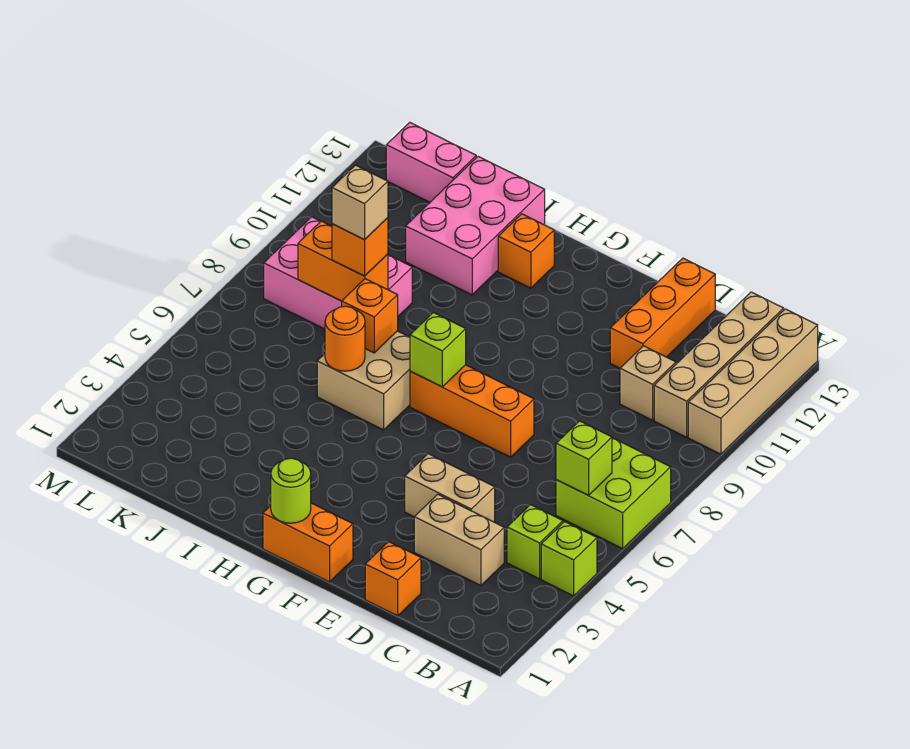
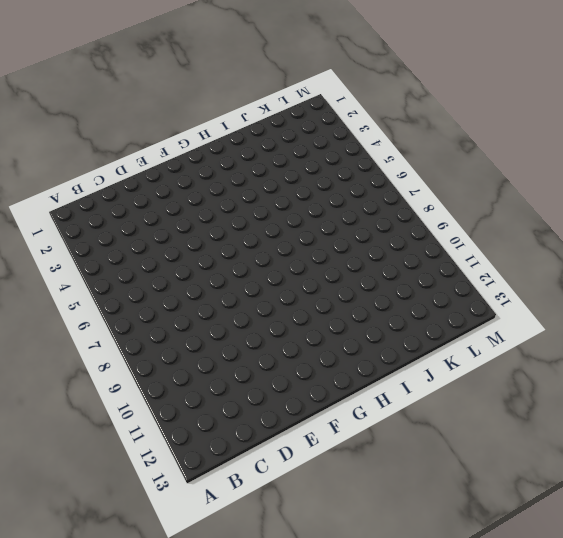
none -> lime brick A4 level 1
none -> lime brick A6:B7 level 1
none -> tan brick A10:A13 level 1

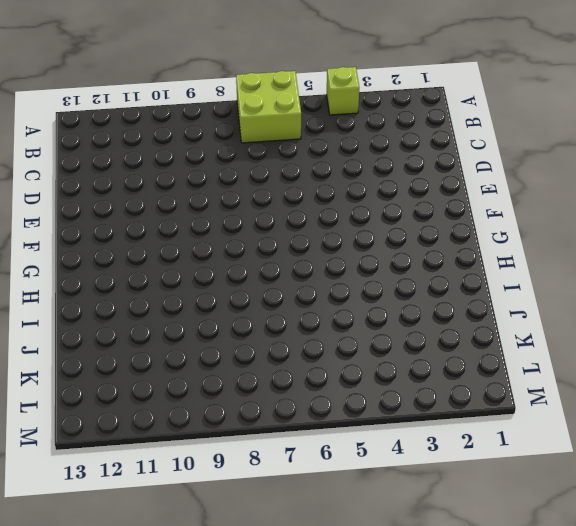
none -> tan brick A10:A13 level 1
none -> lime brick B4 level 1
none -> tan brick B10:B13 level 1

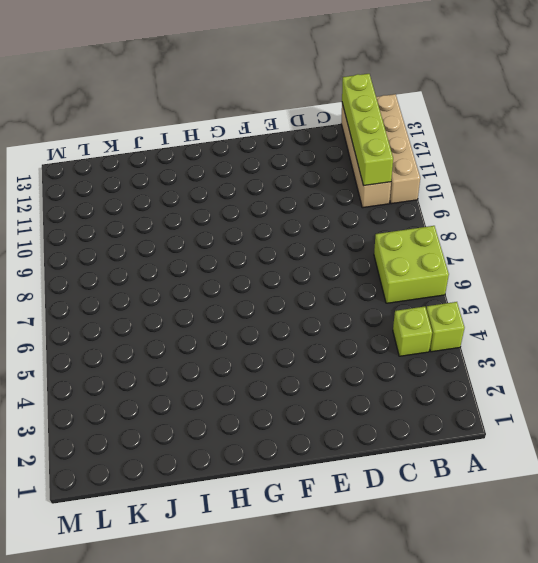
lime brick B10:B13 level 2 -> none
none -> tan brick C3:D3 level 1
none -> tan brick C10 level 1
none -> orange brick D1 level 1

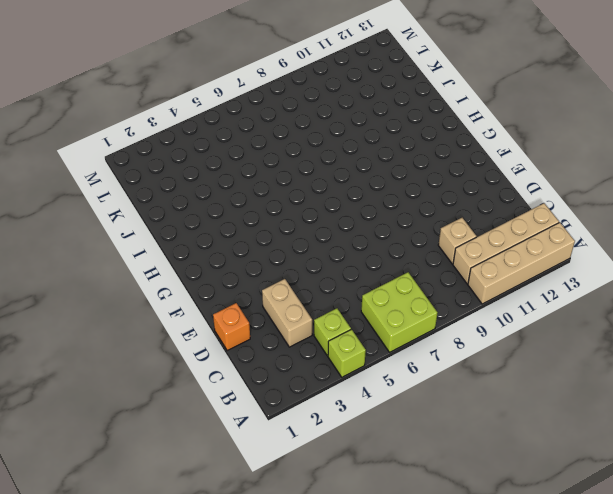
none -> tan brick D4:E4 level 1
none -> orange brick D11:D13 level 1
none -> orange brick E7:G7 level 1

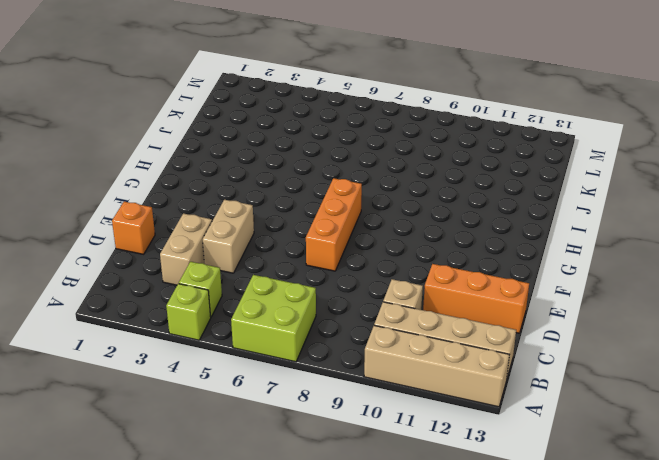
none -> orange brick F1:G1 level 1
none -> tan brick H6:I7 level 1
none -> orange brick H12 level 1

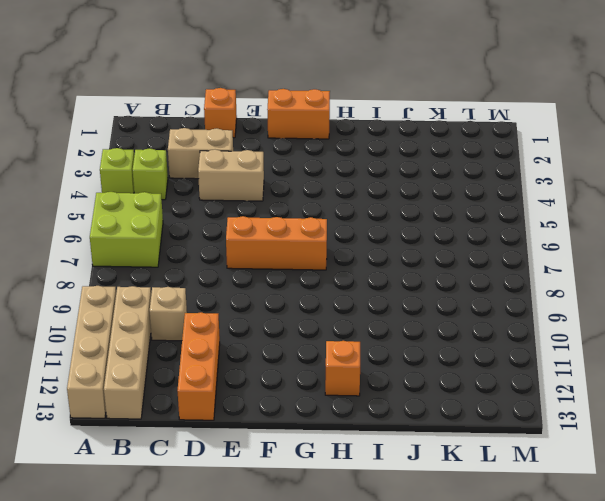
none -> tan brick H6:I7 level 1
none -> pink brick I11:J13 level 1
none -> pink brick J8:L9 level 1

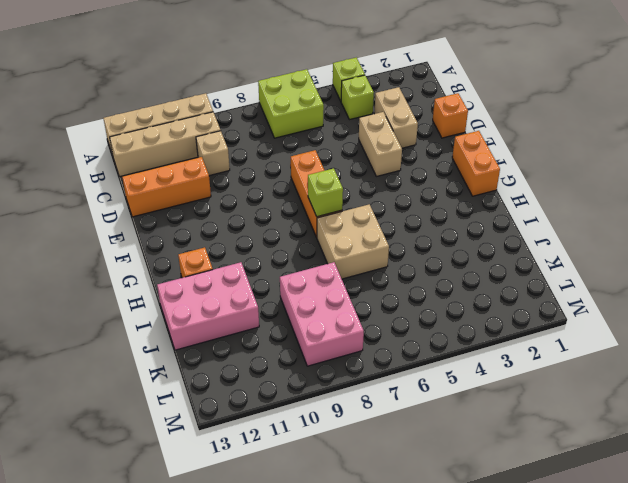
none -> pink brick K13:L13 level 1
none -> lime brick B6 level 2
none -> lime round brick G1 level 2

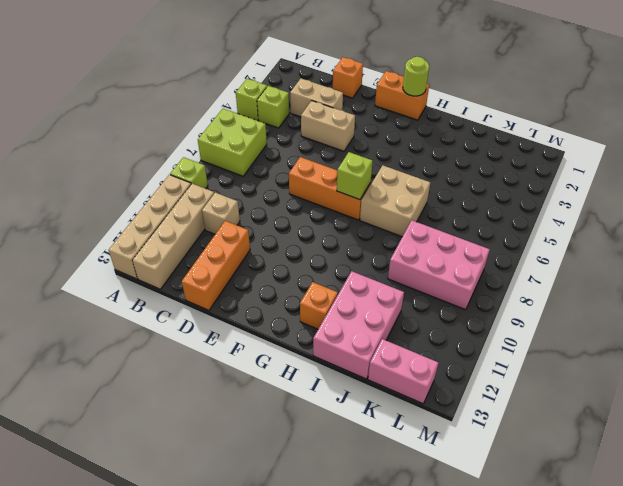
lime brick A9 level 1 -> lime brick B6 level 2
none -> orange round brick I6 level 2
none -> orange brick I7 level 2
none -> orange brick J8:K8 level 2

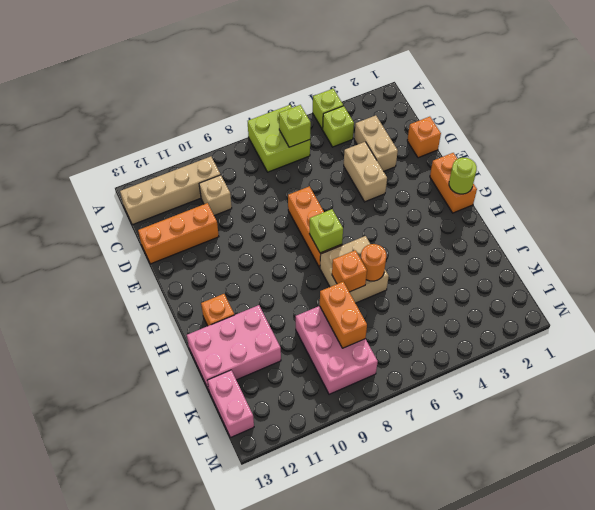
none -> tan brick A10:A13 level 1
none -> orange brick J8 level 3
none -> tan brick J8 level 4

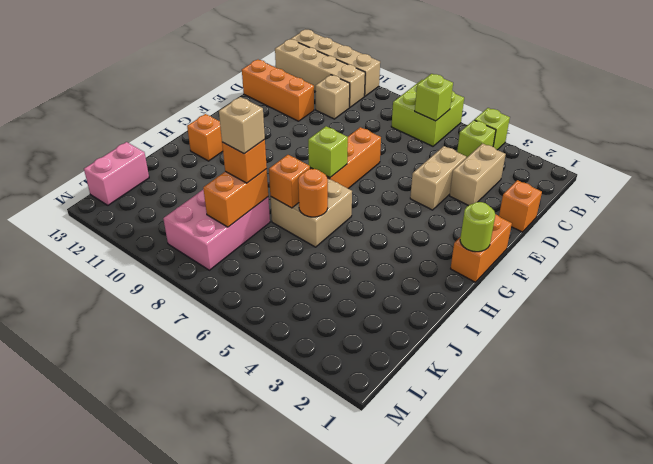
none -> pink brick I11:J13 level 1

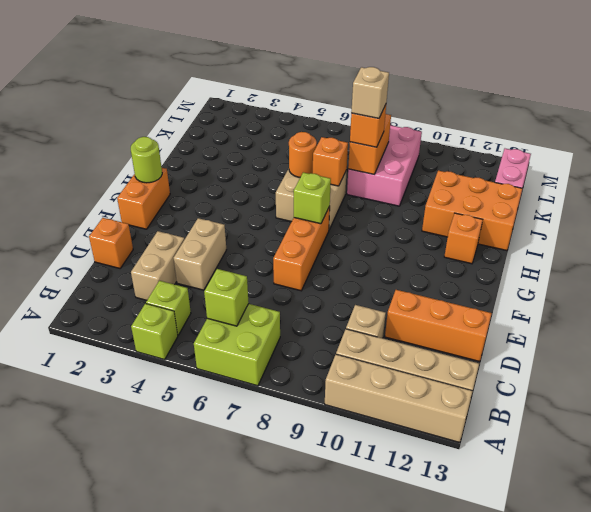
orange brick I11:J13 level 1 -> pink brick I11:J13 level 1

